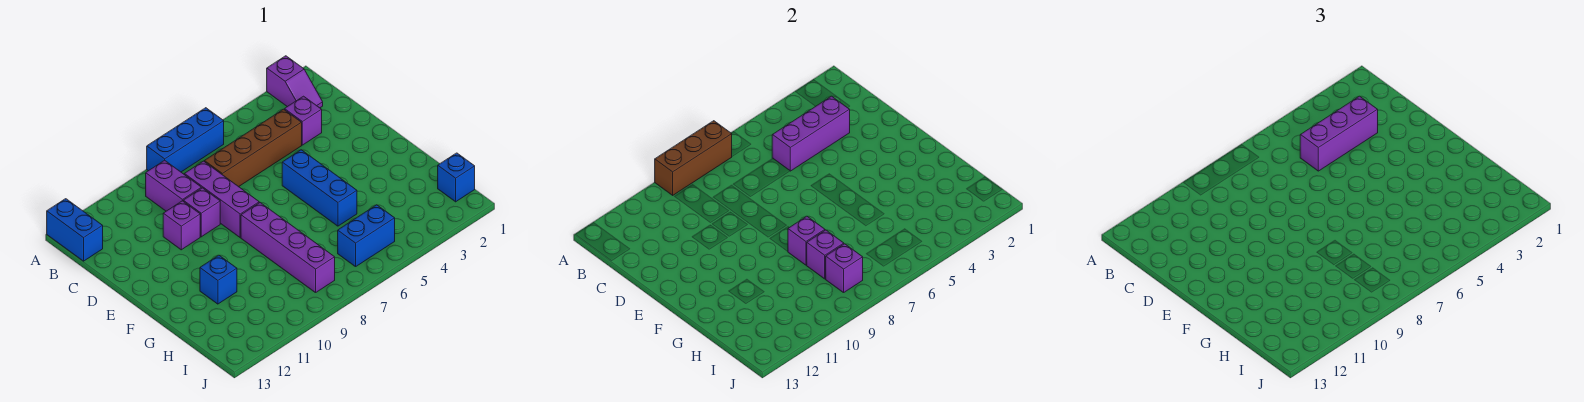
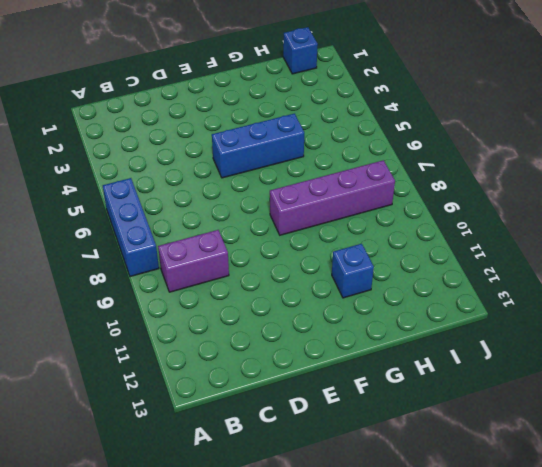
none -> purple slope A2:B2 level 1 top A
none -> blue brick A13:B13 level 1
none -> purple brick C3 level 1

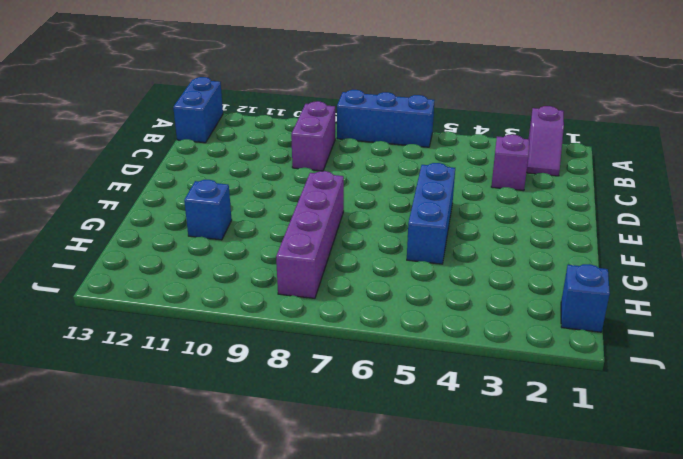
none -> brown brick C4:C7 level 1
none -> purple brick C8:E8 level 1
none -> purple brick D9 level 1

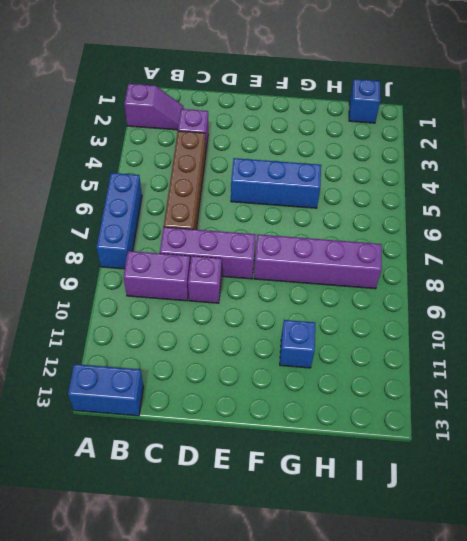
none -> purple brick D10 level 1
none -> blue brick I5:I6 level 1
none -> brown brick A7:A9 level 2

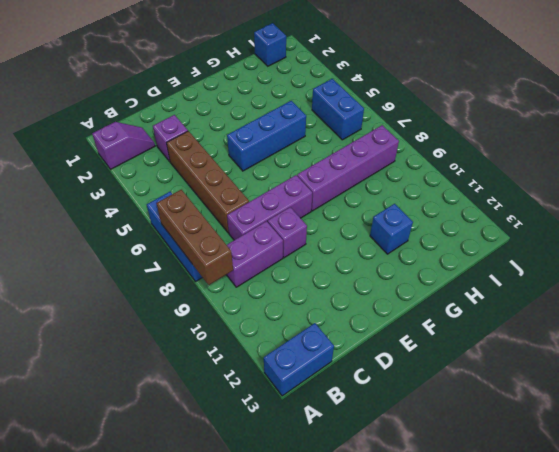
none -> purple brick D10 level 1
none -> purple brick C3:C5 level 2
none -> purple brick G8 level 2

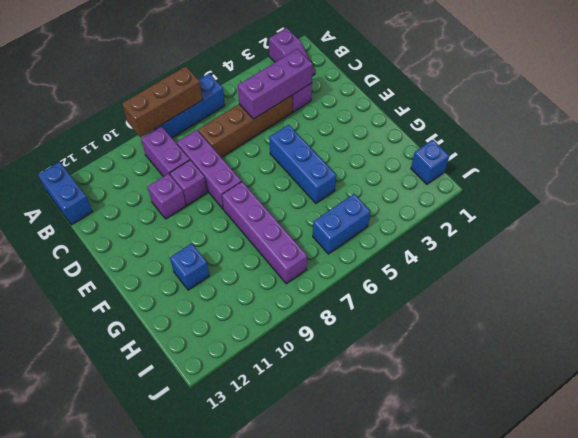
none -> purple brick G8 level 2
none -> purple brick H8 level 2
none -> purple brick I8 level 2

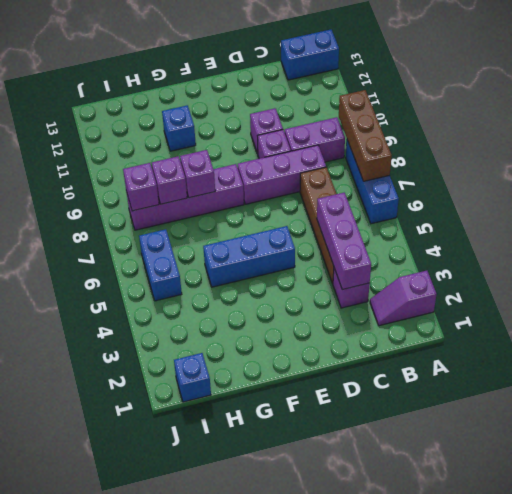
none -> purple brick C3:C5 level 3

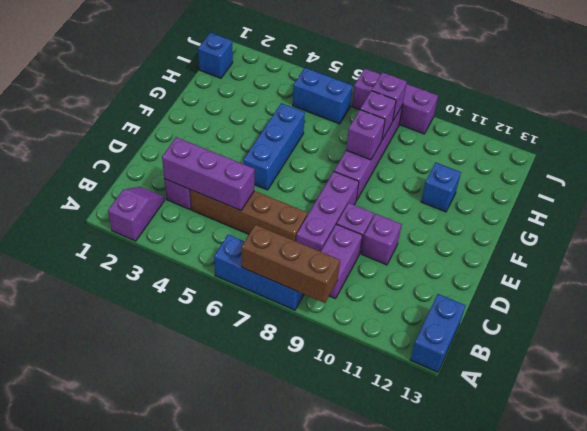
purple brick J7:J9 level 1 -> purple brick C3:C5 level 3

